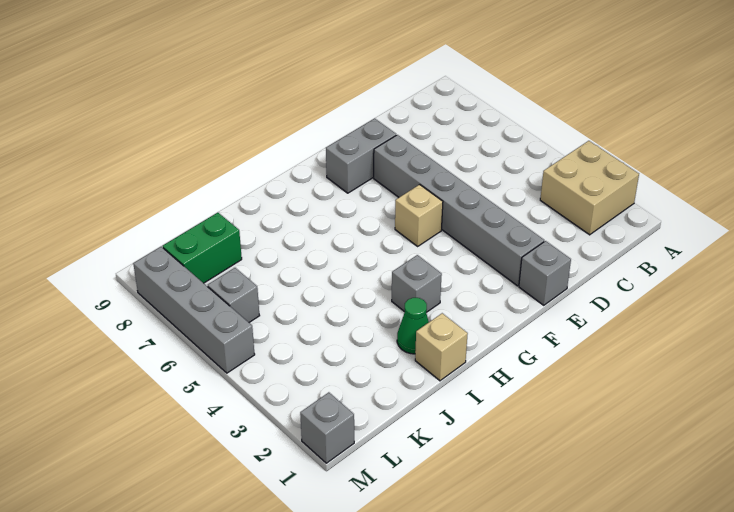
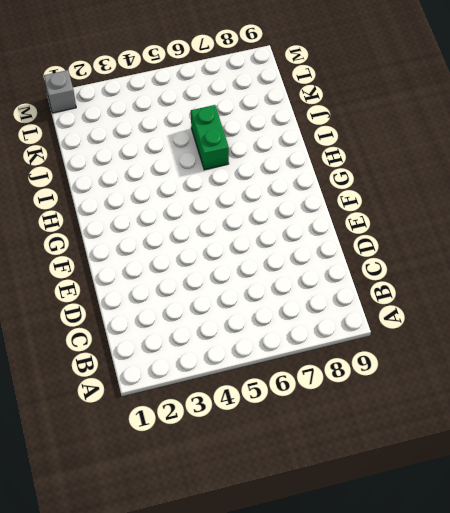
green brick I6:J6 level 1 -> green brick K8:L8 level 1
none -> tan brick A2:B3 level 1
none -> grey brick E1 level 1
none -> grey brick E2:E7 level 1

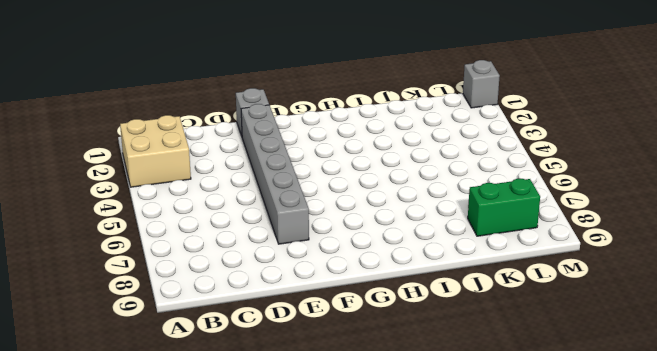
none -> grey brick E8:F8 level 1
none -> tan brick F5 level 1
none -> grey brick H3 level 1

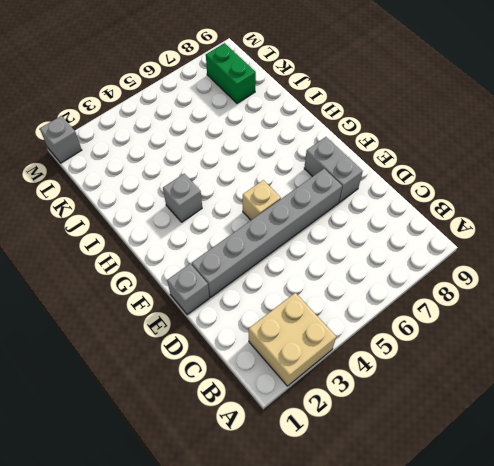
none -> tan brick I1 level 1
none -> green cone I2 level 1
none -> grey brick L6 level 1

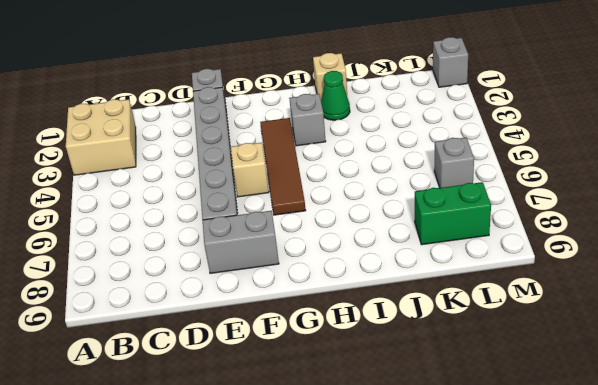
brown tile G3:G6 level 1 -> none
none -> grey brick M5:M8 level 1

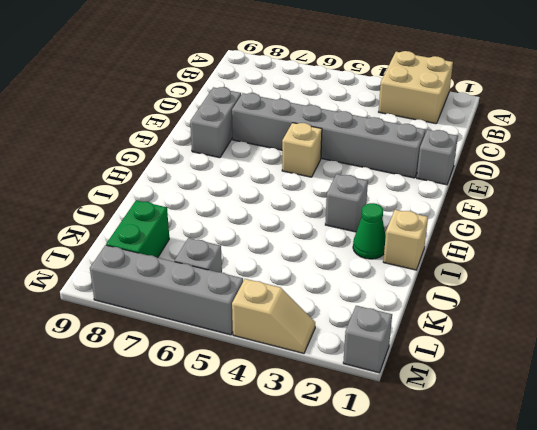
tan slope M3:M4 level 1 top 4 -> none

